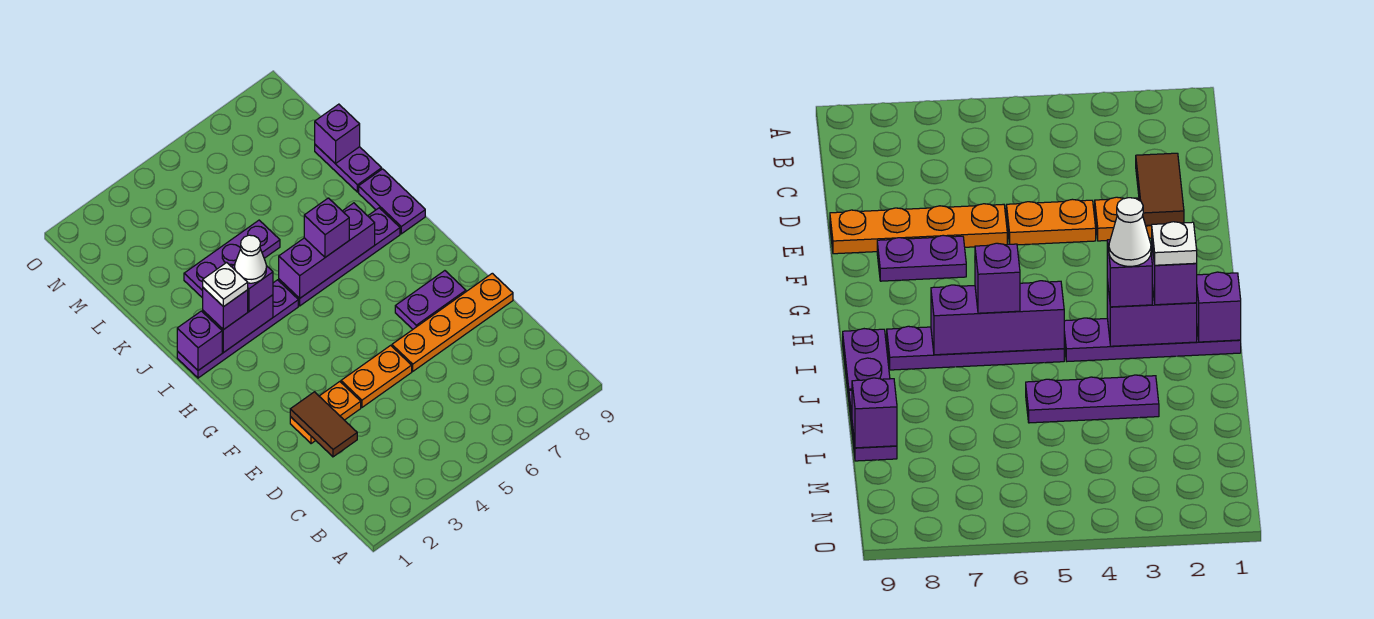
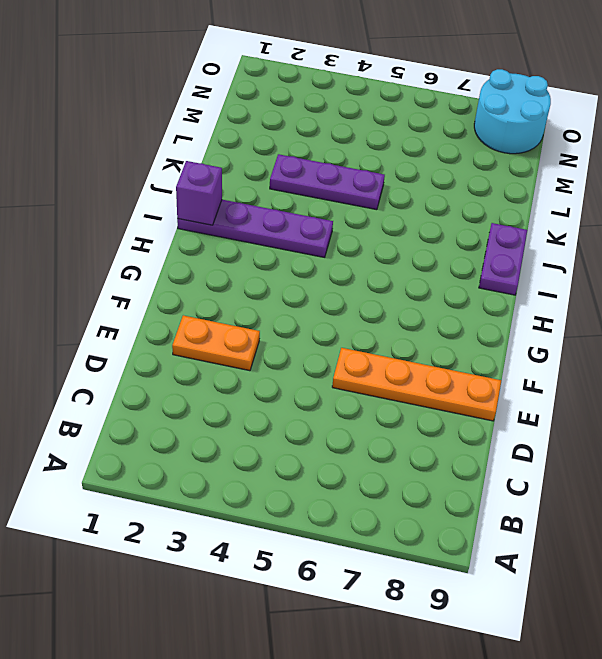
cyan round brick N8:O9 level 1 -> none
none -> orange plate E4:E5 level 1
none -> purple plate F7:F8 level 1
none -> purple plate I5:I8 level 1

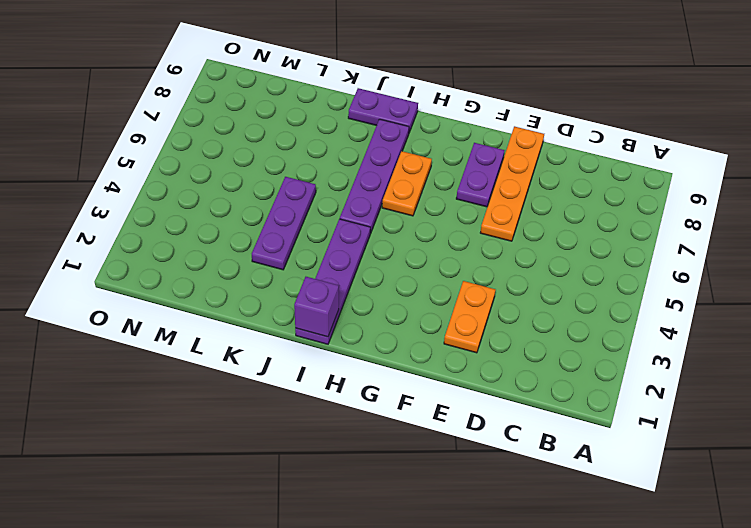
orange plate H6:H7 level 1 -> orange plate E4:E5 level 1
none -> purple plate K9:L9 level 1
none -> brown tile D2:E2 level 2
none -> purple brick I2:I3 level 2

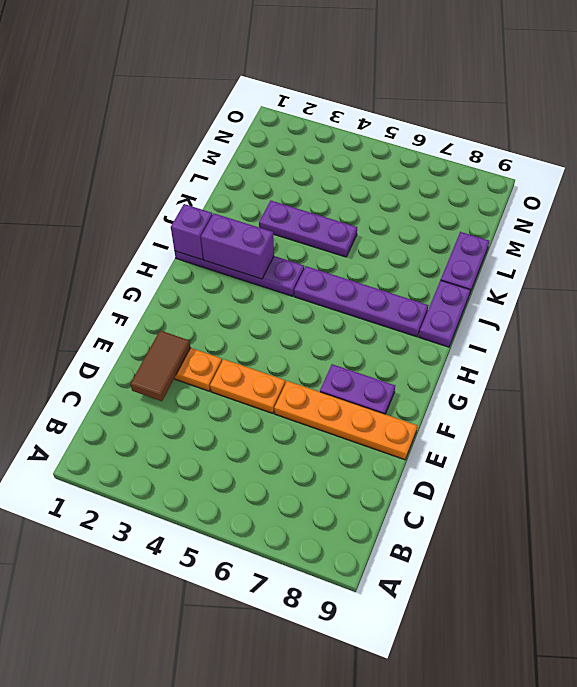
none -> purple brick I5:I7 level 2
none -> purple brick L9 level 2
none -> purple brick I2 level 3

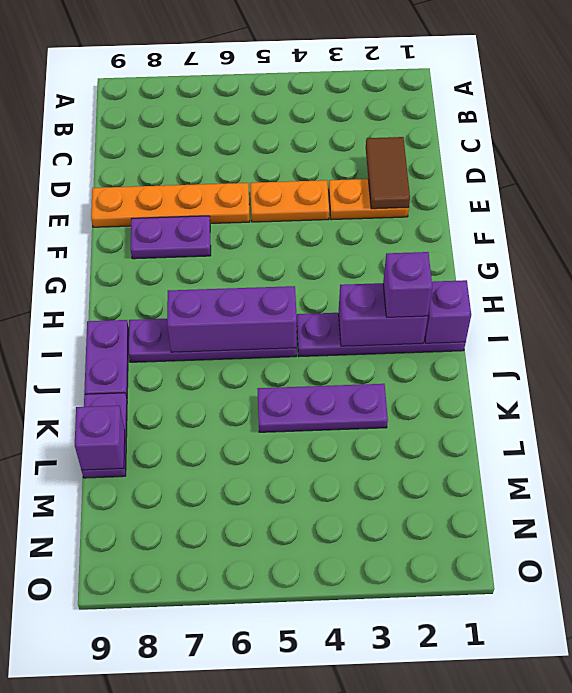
none -> purple brick I3 level 3
none -> purple brick I6 level 3
none -> white plate I2 level 4

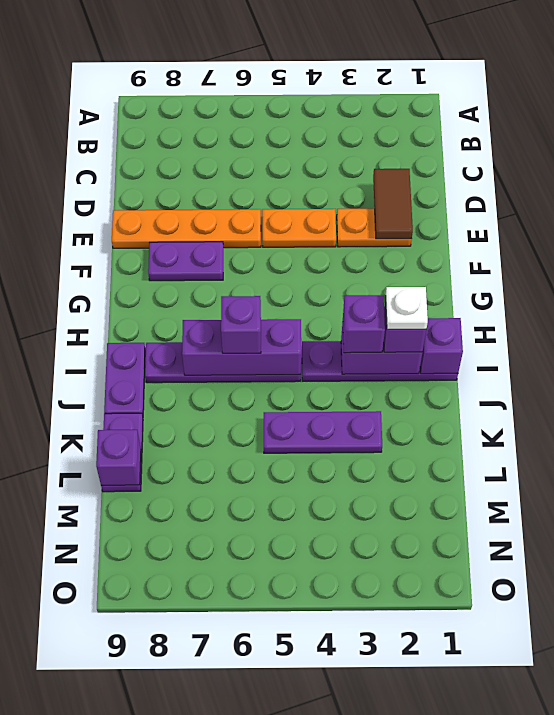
none -> white cone I3 level 4

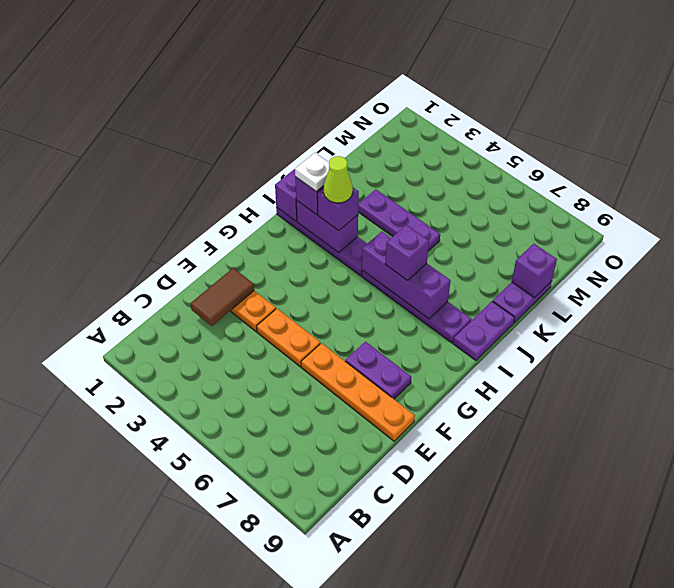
lime cone I3 level 4 -> white cone I3 level 4

